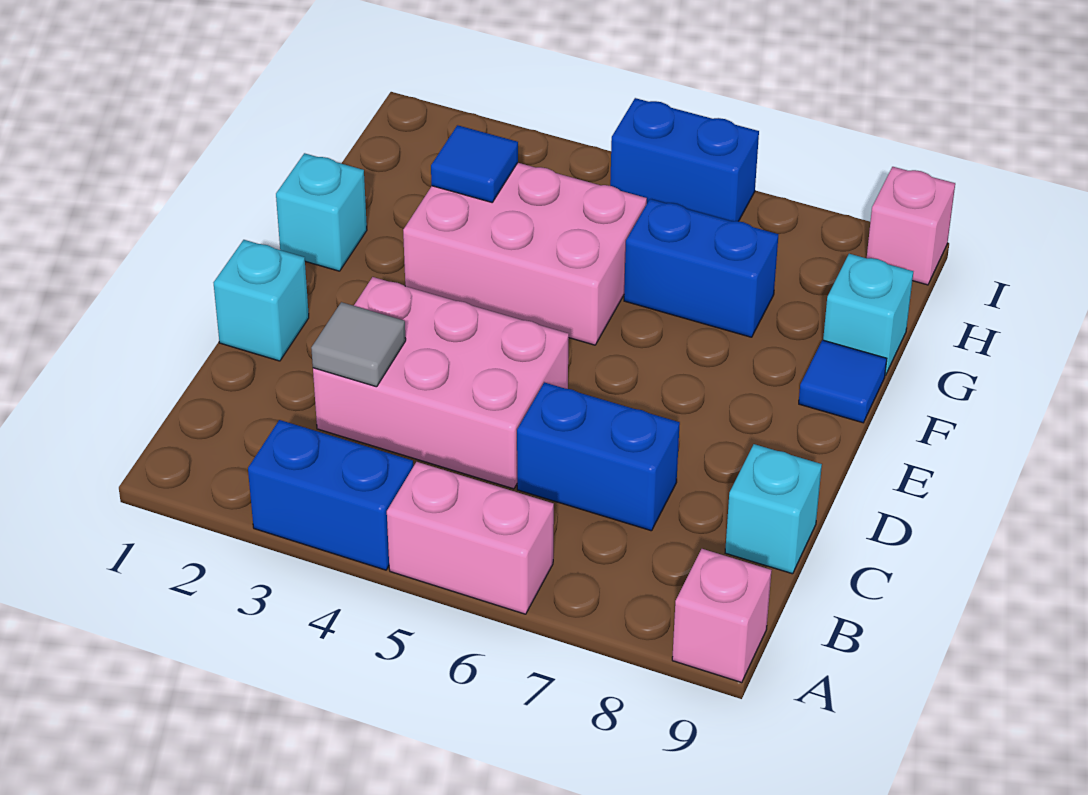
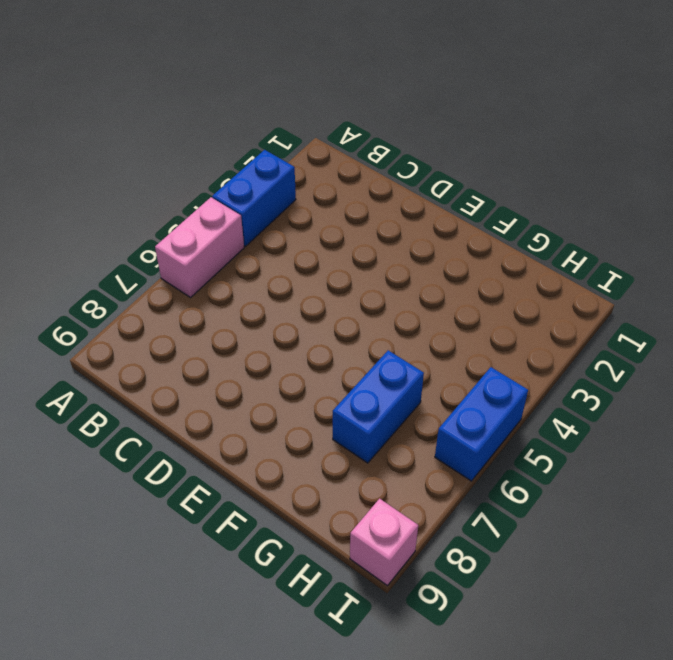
none -> pink brick A9 level 1
none -> pink brick C3:D5 level 1
none -> blue brick C6:C7 level 1

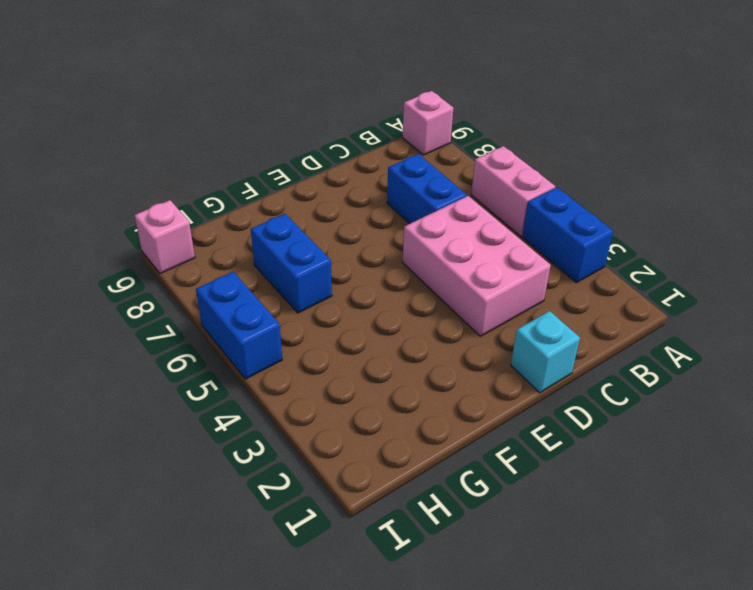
none -> cyan brick C9 level 1
none -> cyan brick F1 level 1
none -> pink brick F3:G5 level 1

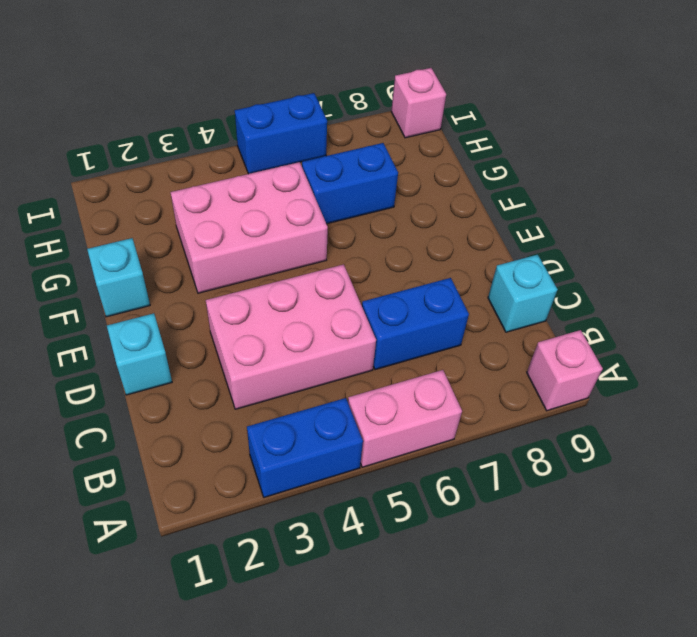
none -> blue tile F9 level 1
none -> cyan brick G9 level 1
none -> grey tile C3 level 2

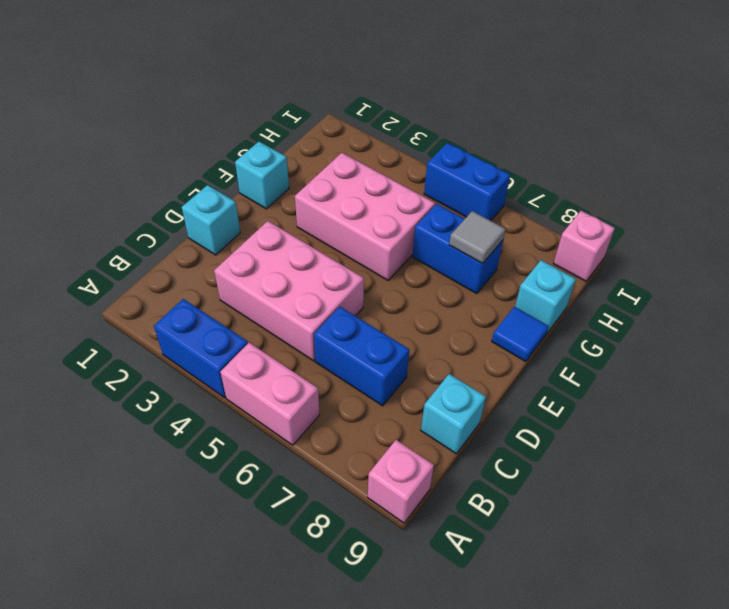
grey tile G7 level 2 -> grey tile C3 level 2
none -> blue tile G3 level 2

